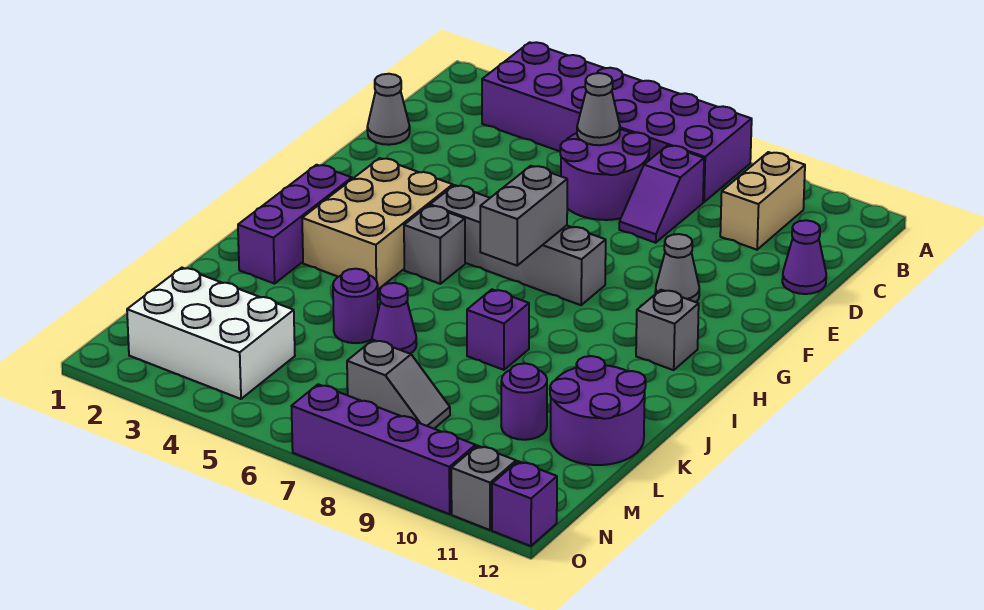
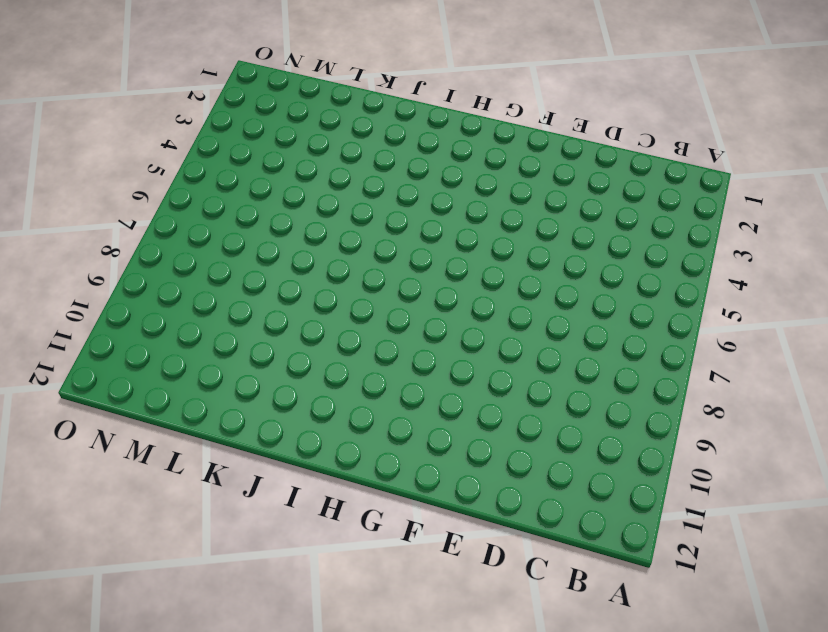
none -> purple brick A3:B8 level 1
none -> tan brick B10:C10 level 1
none -> purple round brick C6:D7 level 1

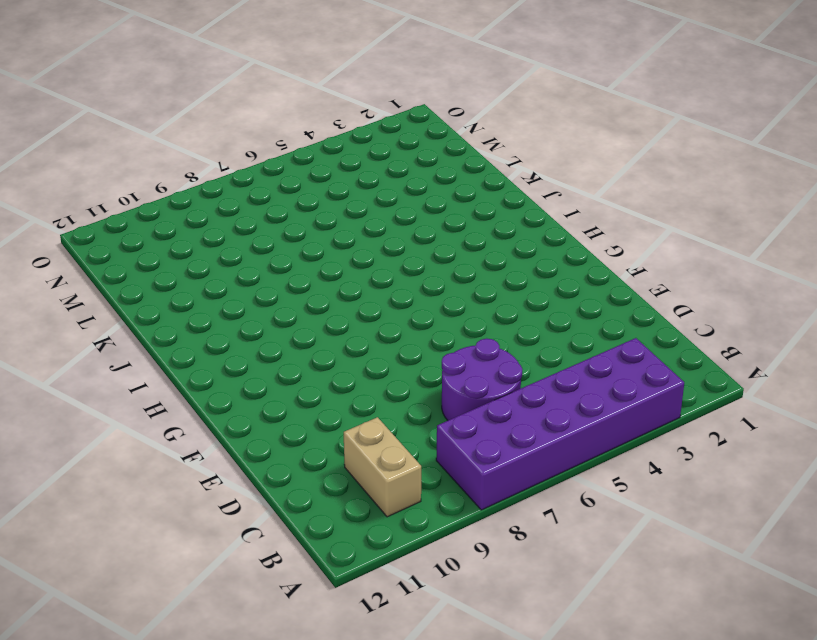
none -> purple slope C8:D8 level 1 top C
none -> grey cone D1 level 1
none -> purple cone D12 level 1

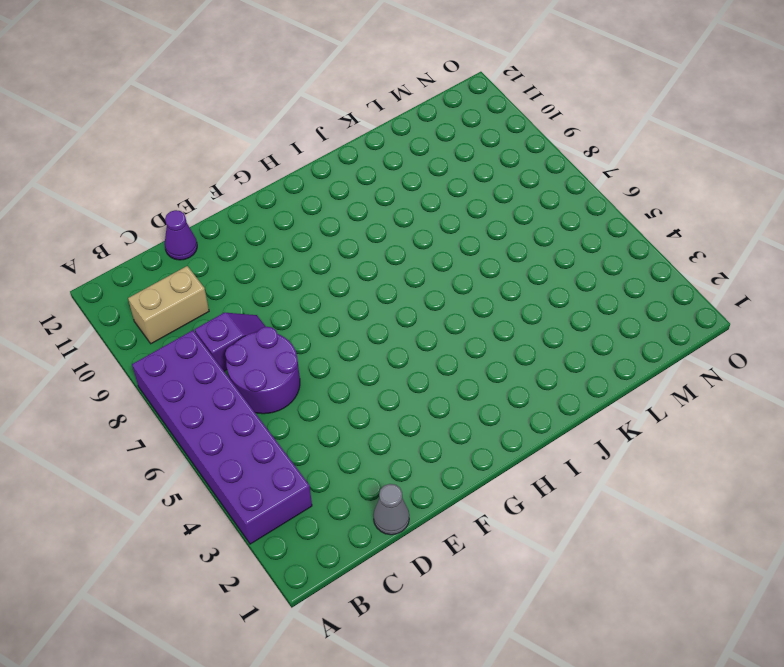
none -> grey cone F10 level 1
none -> tan brick G3:I4 level 1
none -> grey brick G5:G8 level 1

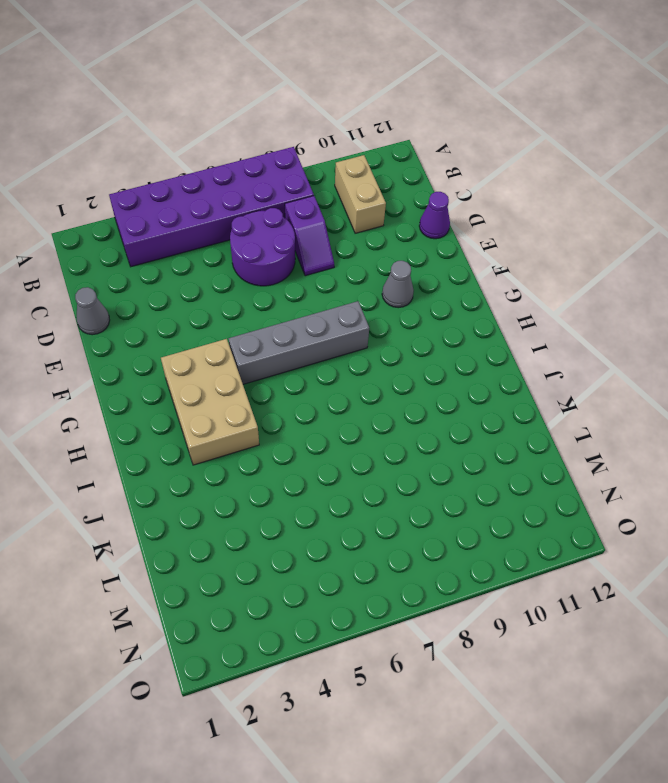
none -> purple brick H2:J2 level 1
none -> grey brick H5 level 1
none -> grey brick H11 level 1

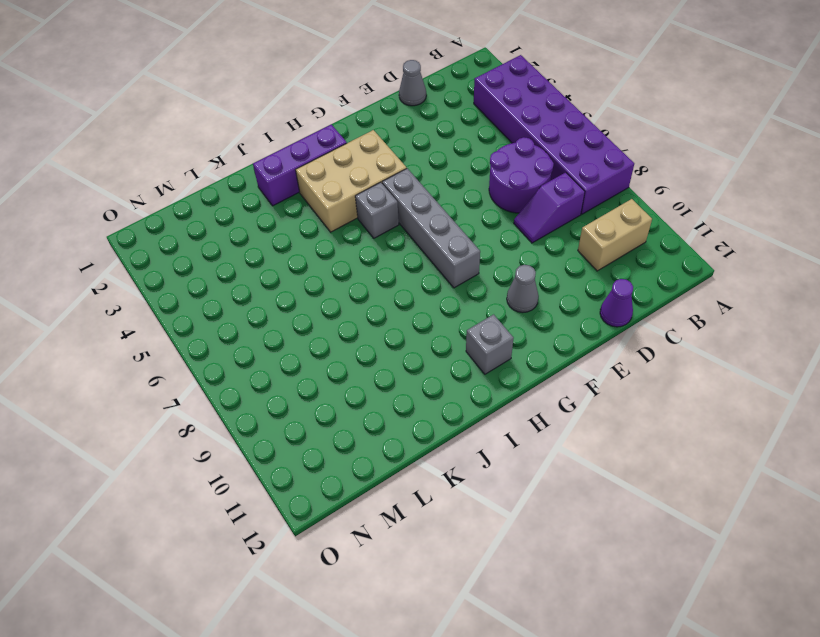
none -> purple brick J8 level 1
none -> purple round brick K5 level 1
none -> purple cone K6 level 1

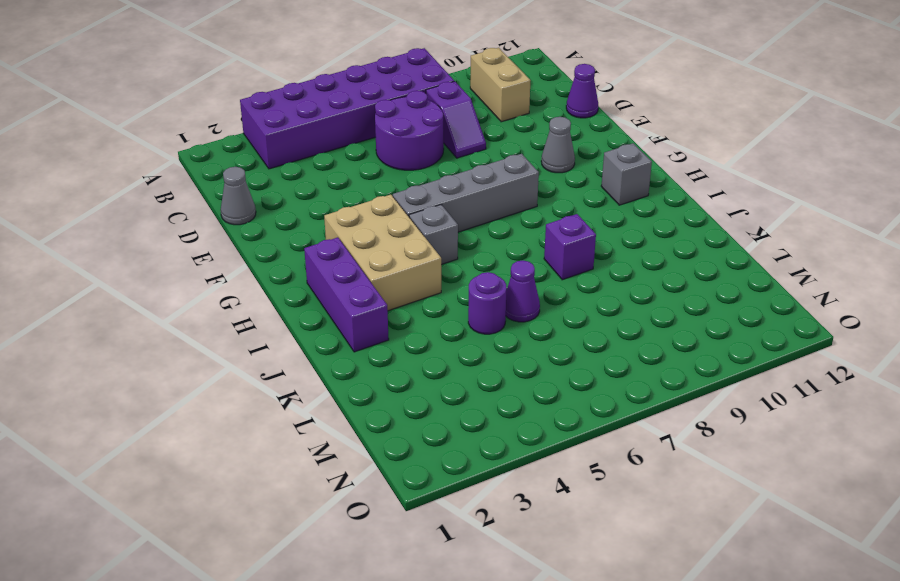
none -> purple round brick K11:L12 level 1
none -> purple round brick L10 level 1
none -> white brick M2:N4 level 1

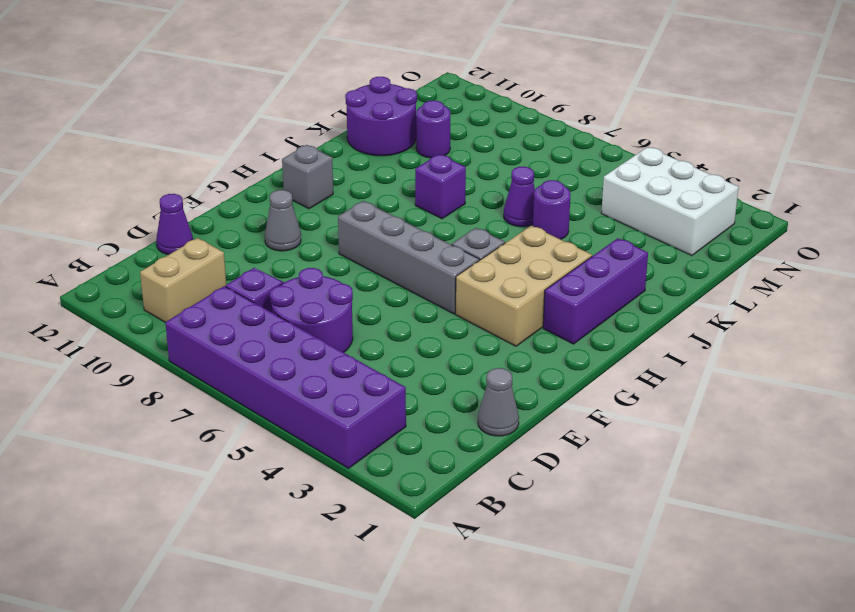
none -> grey slope M7:M8 level 1 top 7
none -> purple brick O7:O10 level 1
none -> grey brick O11 level 1

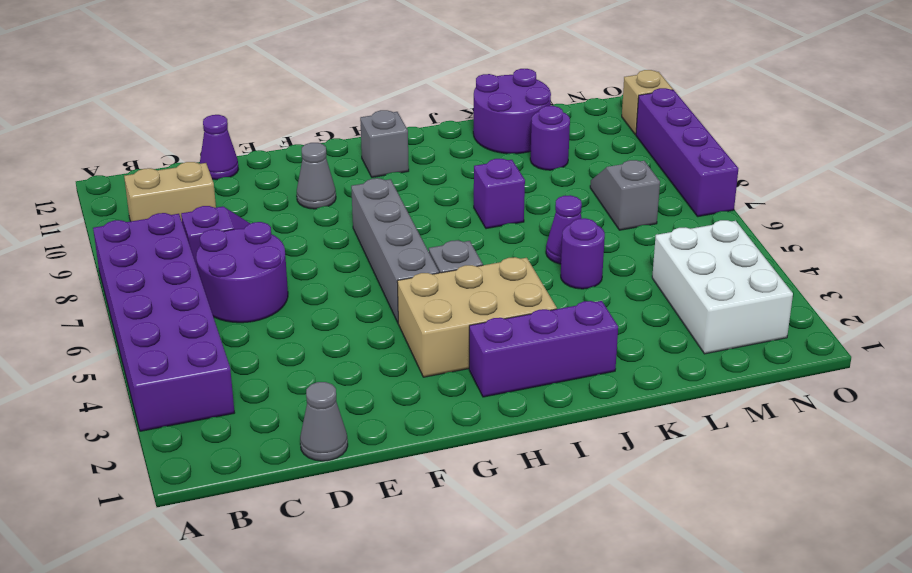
tan brick O11 level 1 -> grey brick O11 level 1
none -> purple brick O12 level 1
none -> grey cone C6 level 2
none -> grey brick G7:H7 level 2

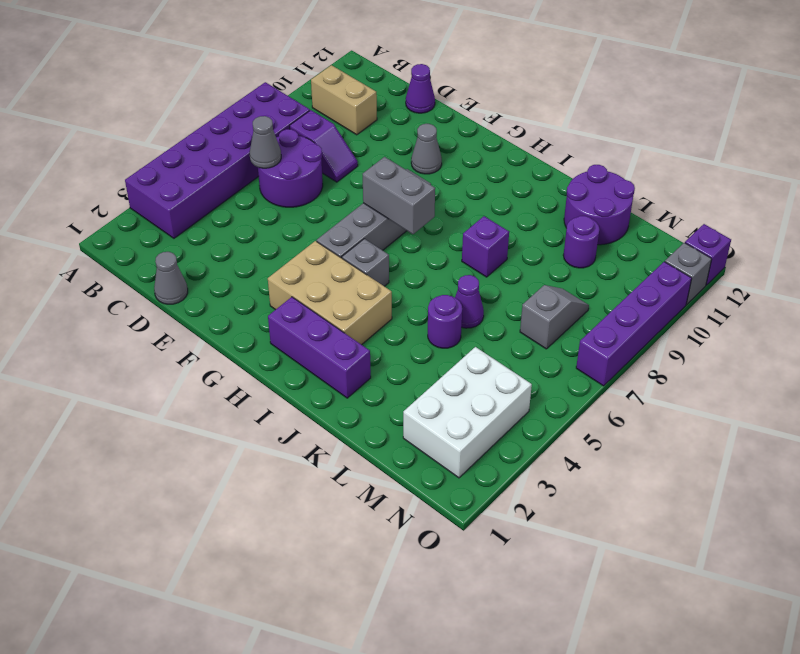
none -> grey brick H11 level 1

